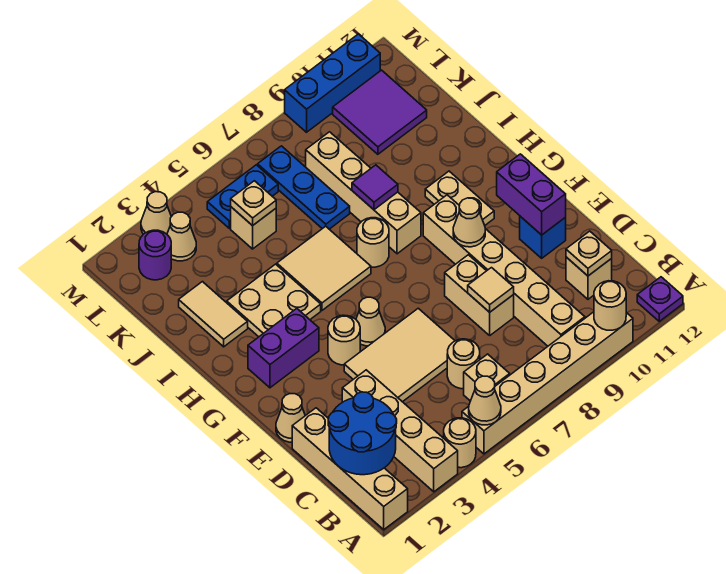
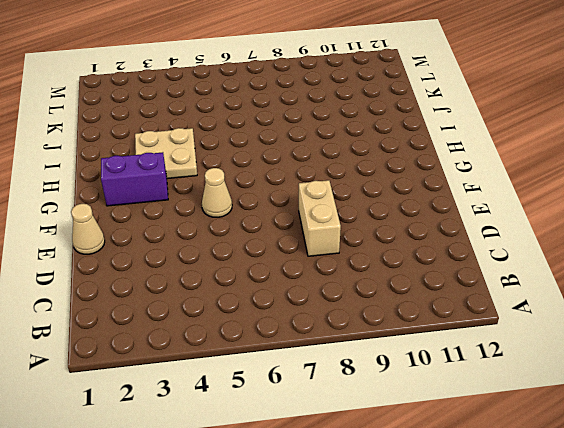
none -> tan brick A1:D1 level 1
none -> tan brick A3:D3 level 1
none -> tan round brick A4 level 1
none -> tan brick A5:A10 level 1

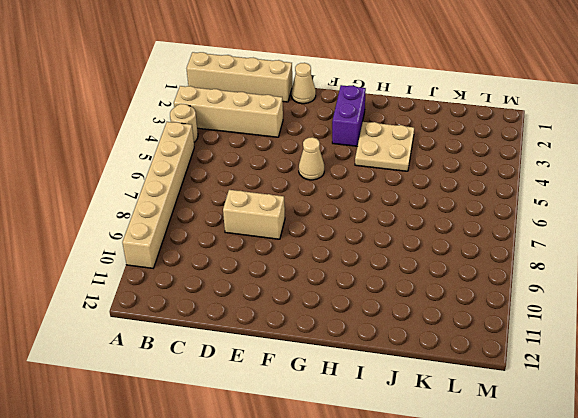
none -> purple plate A12 level 1
none -> tan brick B6 level 1
none -> tan brick B9:G9 level 1
none -> tan round brick C6 level 1

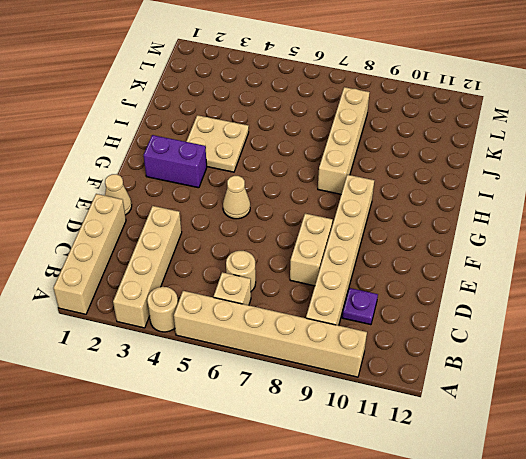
purple plate C10 level 1 -> purple plate A12 level 1
none -> tan brick C11 level 1
none -> tan tile D4:E6 level 1
none -> blue brick E11 level 1
none -> tan round brick F4 level 1

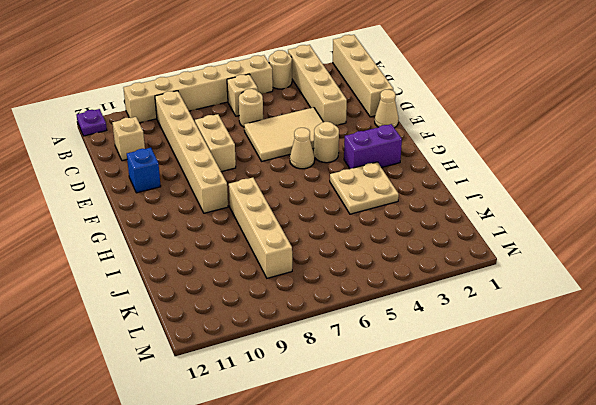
none -> tan plate G10:H10 level 1
none -> tan tile H5:I6 level 1
none -> tan round brick H7 level 1
none -> tan tile I2:J2 level 1

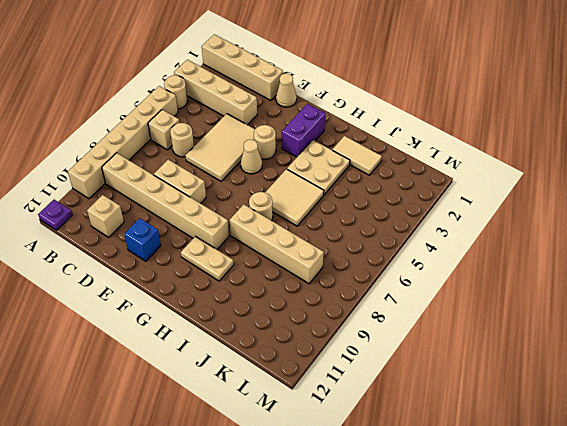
none -> blue plate J7:L7 level 1
none -> tan brick K5 level 1
none -> purple tile K10:L11 level 1
none -> purple round brick L2 level 1

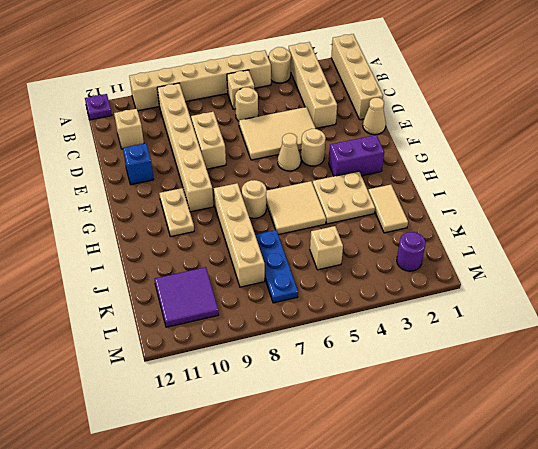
none -> tan cone L3 level 1
none -> blue plate L5:L6 level 1
none -> tan cone M3 level 1
none -> blue brick M9:M11 level 1

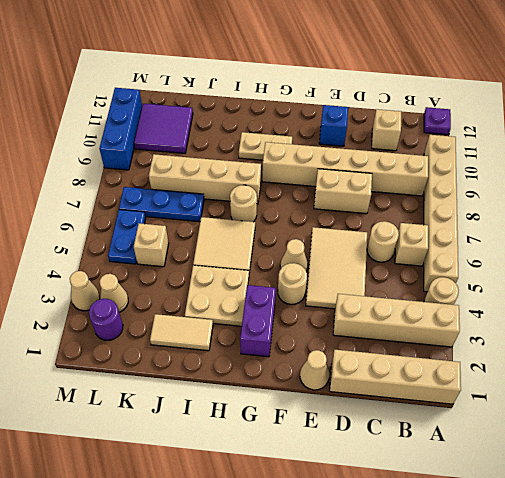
none -> tan cone A5 level 2
none -> tan round brick A10 level 2
none -> blue round brick B1:C2 level 2
none -> tan plate C11 level 2

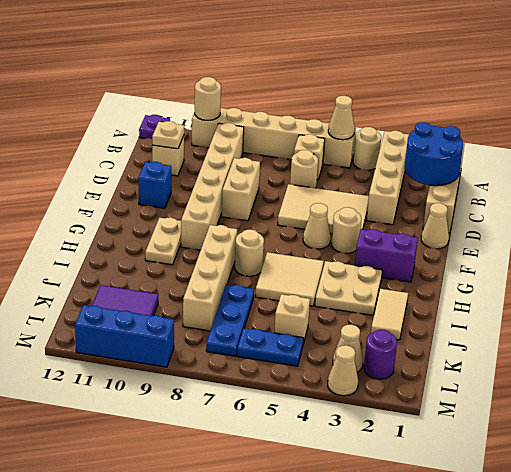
none -> tan tile D8 level 2
none -> purple brick E11:F11 level 2
none -> tan cone F9 level 2
none -> purple tile I8 level 2

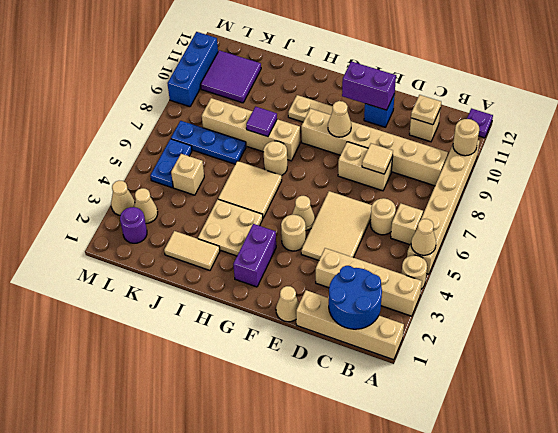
none -> tan plate K5 level 2

